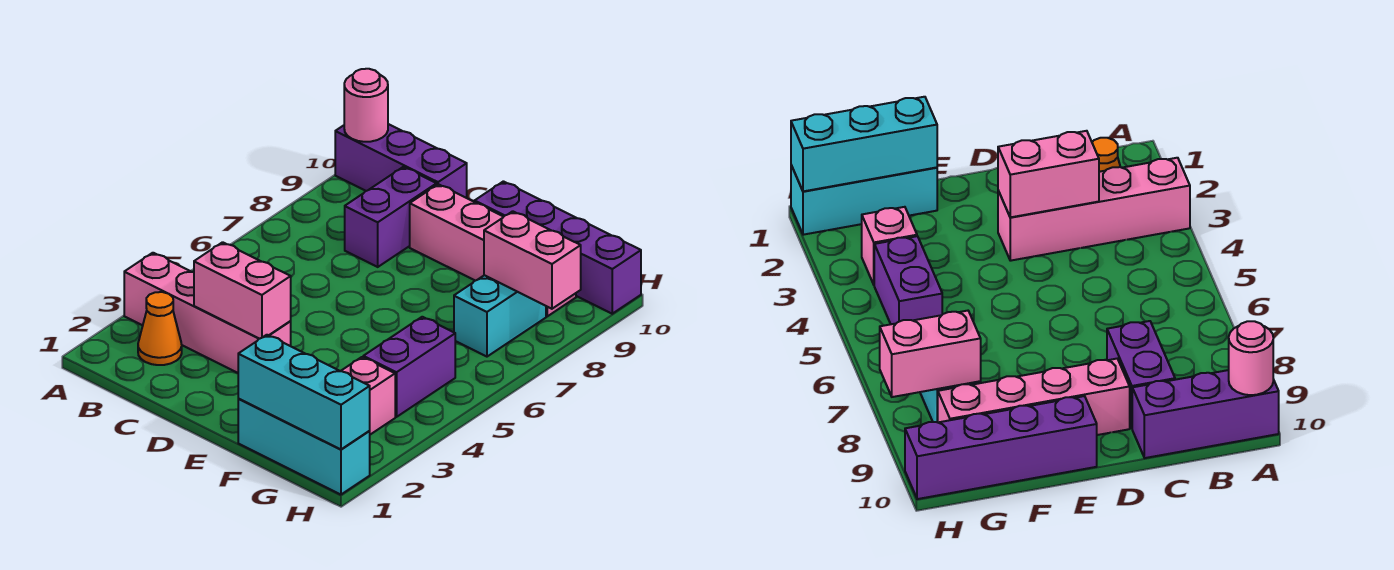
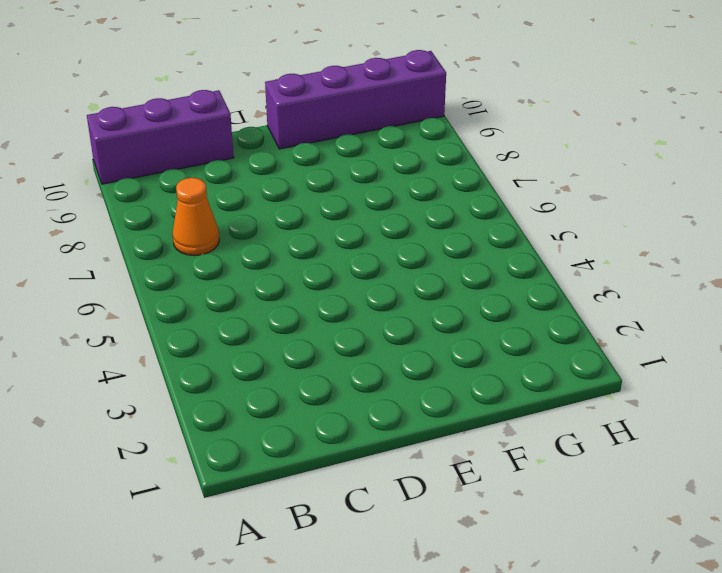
orange cone B7 level 1 -> orange cone B2 level 1
none -> pink brick A3:D3 level 1
none -> purple brick C8:C9 level 1
none -> pink brick D9:G9 level 1

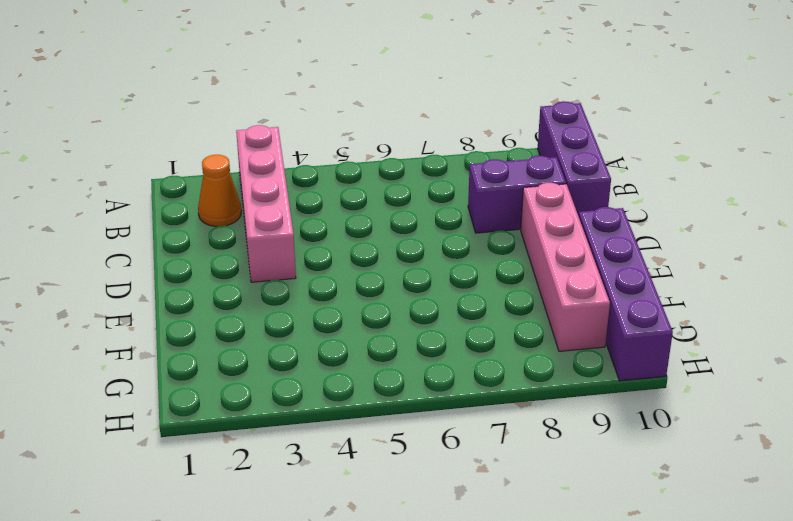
none -> cyan brick F1:H1 level 1
none -> pink brick G3 level 1
none -> purple brick G4:G5 level 1

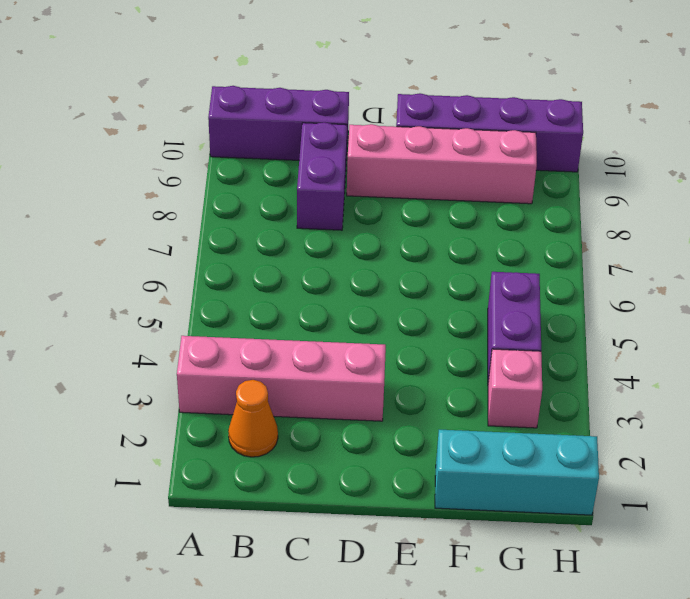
none -> cyan brick G7:G8 level 1
none -> pink round brick A10 level 2
none -> pink brick C3:D3 level 2

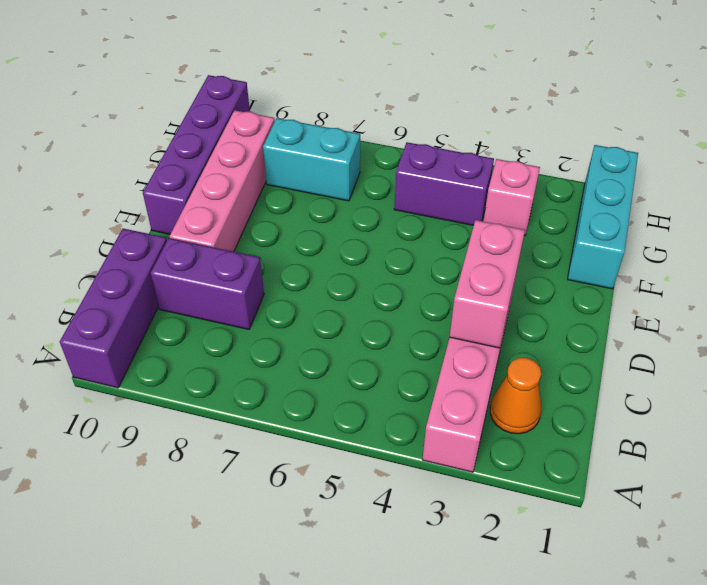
none -> pink round brick A10 level 2
none -> cyan brick F1:H1 level 2
none -> pink brick G8:H8 level 2

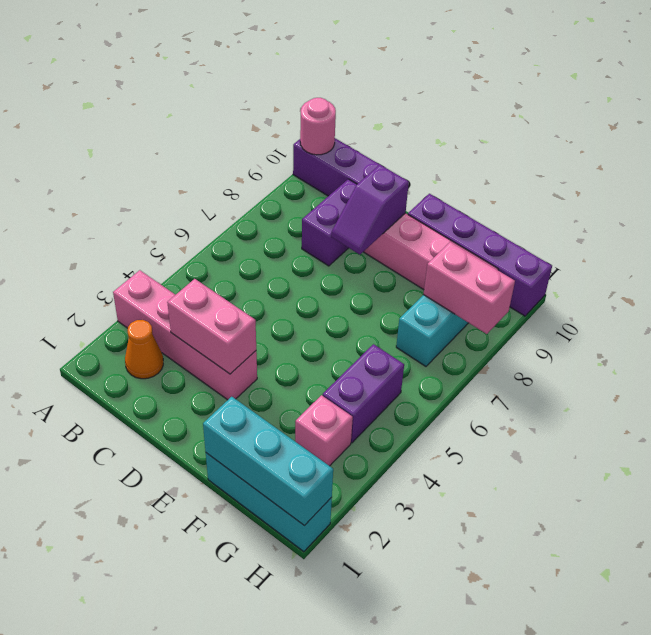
purple slope D8:D9 level 2 top 9 -> none

